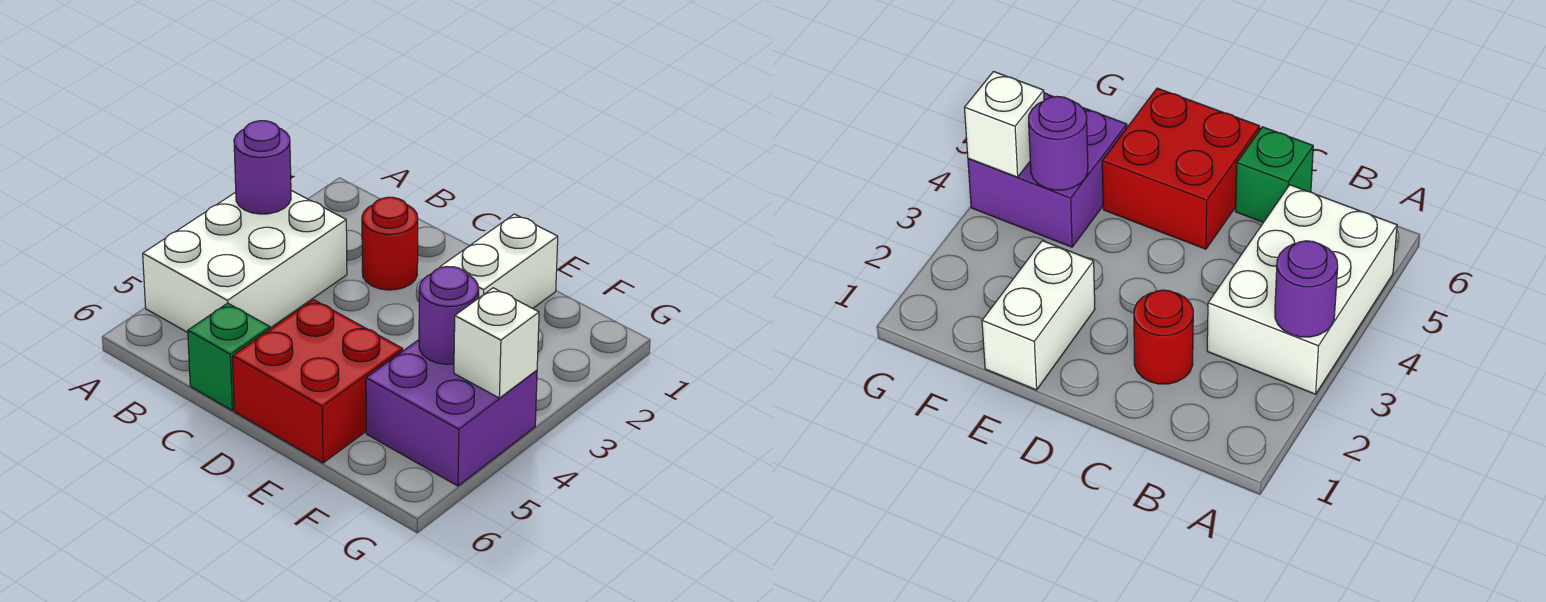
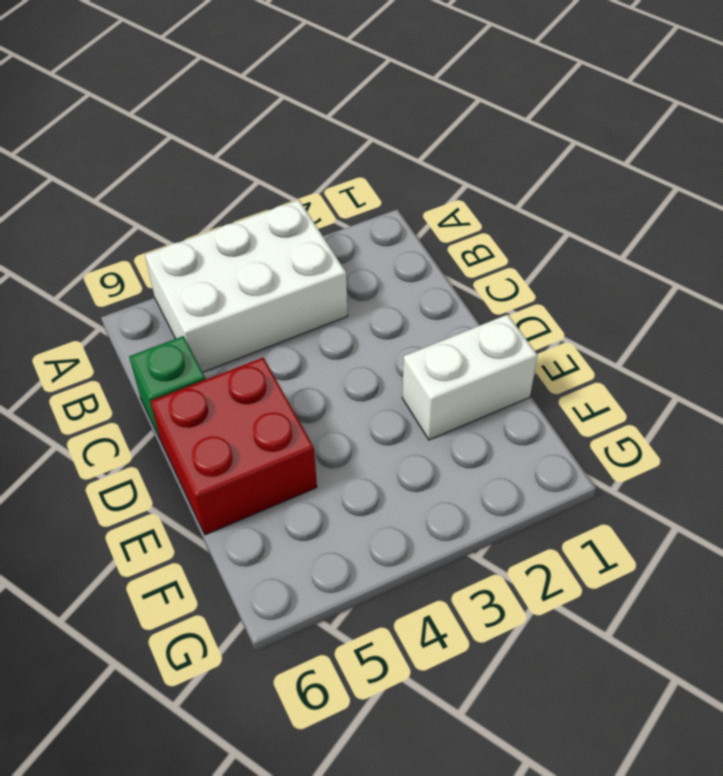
none -> red round brick C2 level 1
none -> purple brick F4:G5 level 1

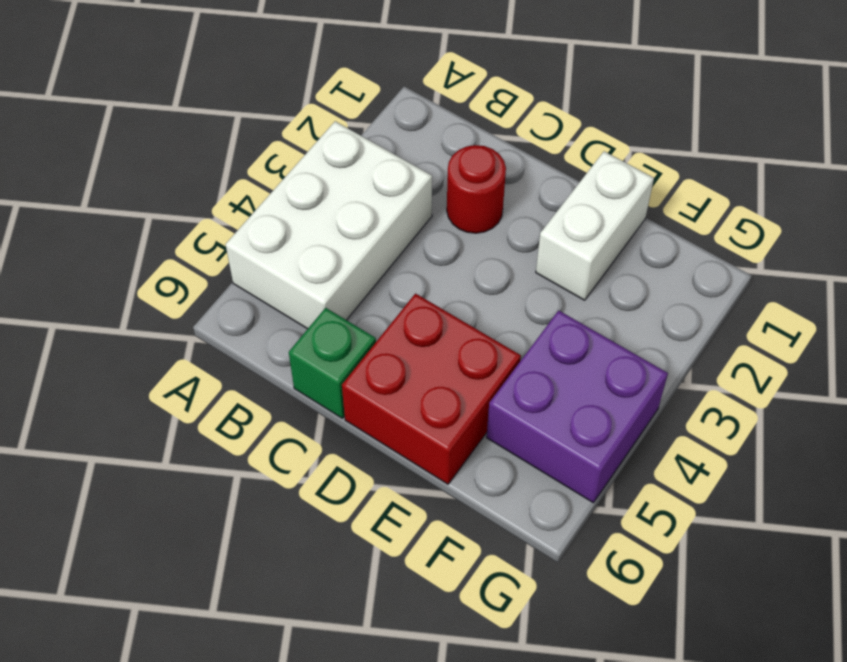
none -> purple round brick A3 level 2
none -> purple round brick F4 level 2

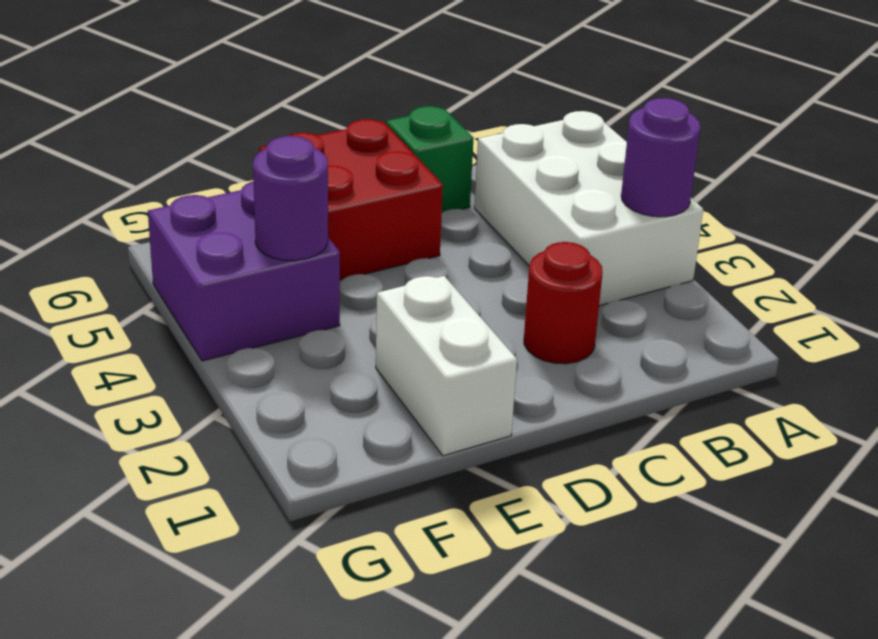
none -> white brick G4 level 2

